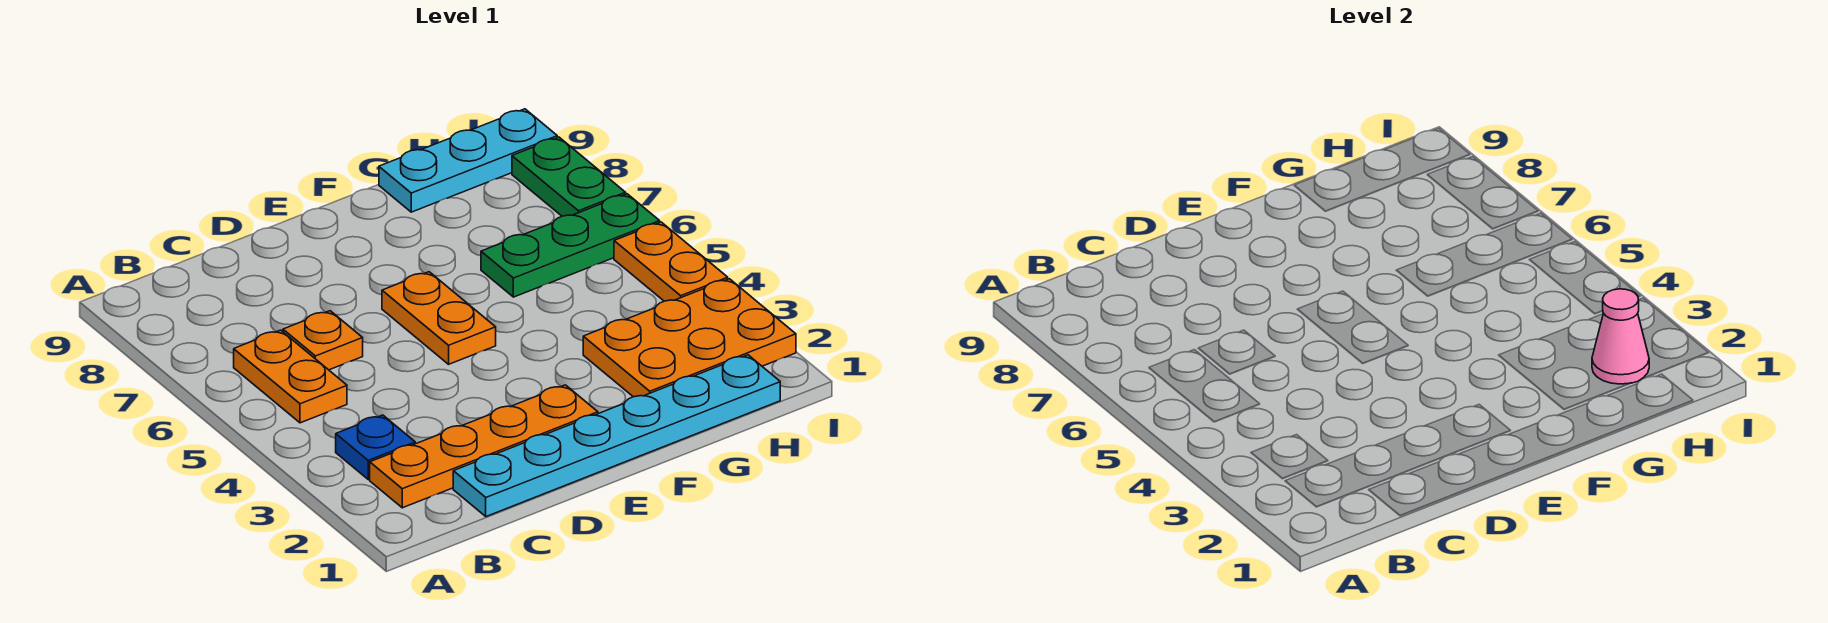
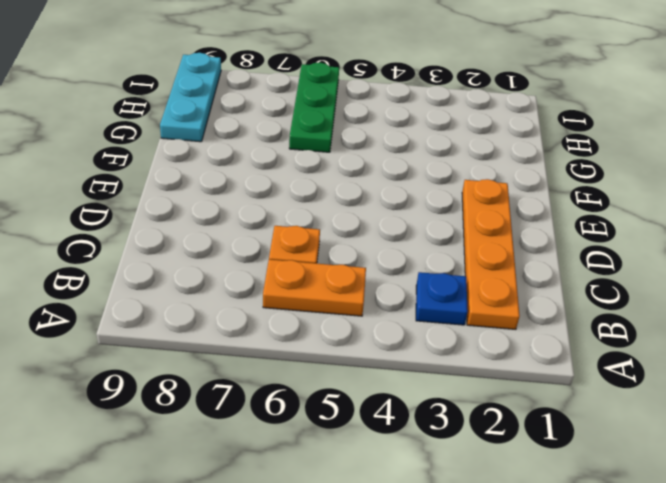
none -> cyan plate C1:H1 level 1
none -> orange plate E5:E6 level 1
none -> orange plate G2:I3 level 1

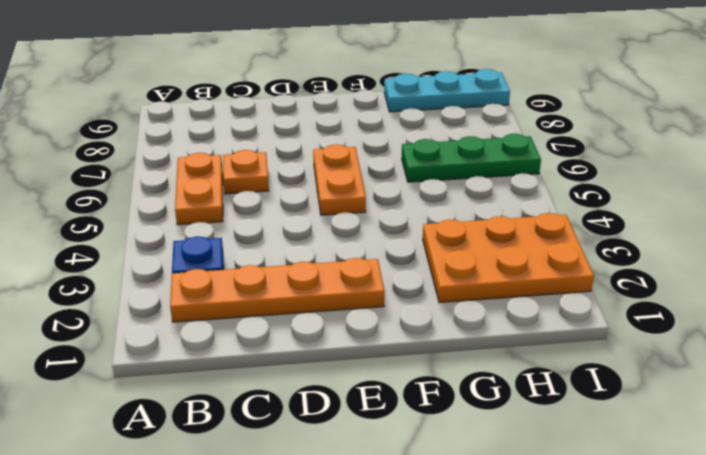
none -> cyan plate C1:H1 level 1
none -> orange plate I4:I5 level 1
none -> green plate I7:I8 level 1

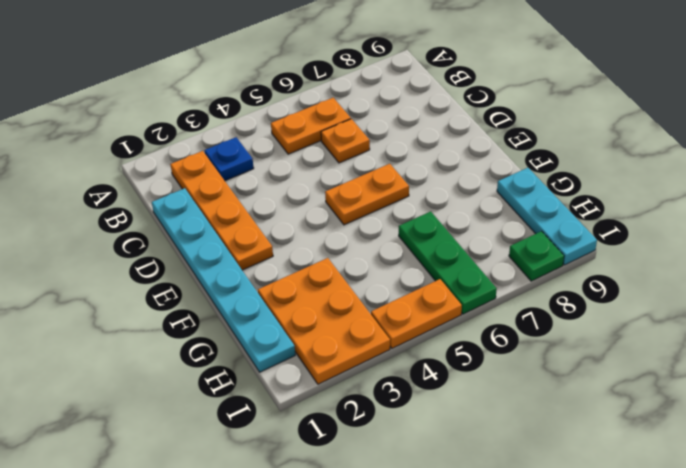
green plate I8 level 1 -> green plate I7:I8 level 1
none -> pink cone H2 level 2

